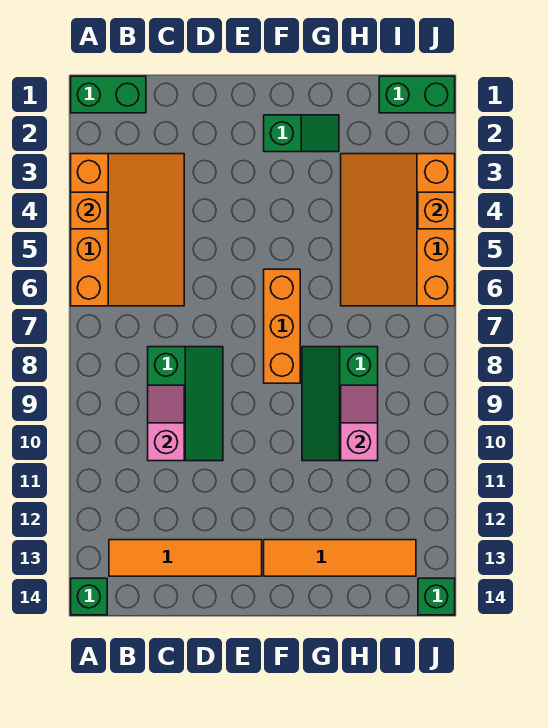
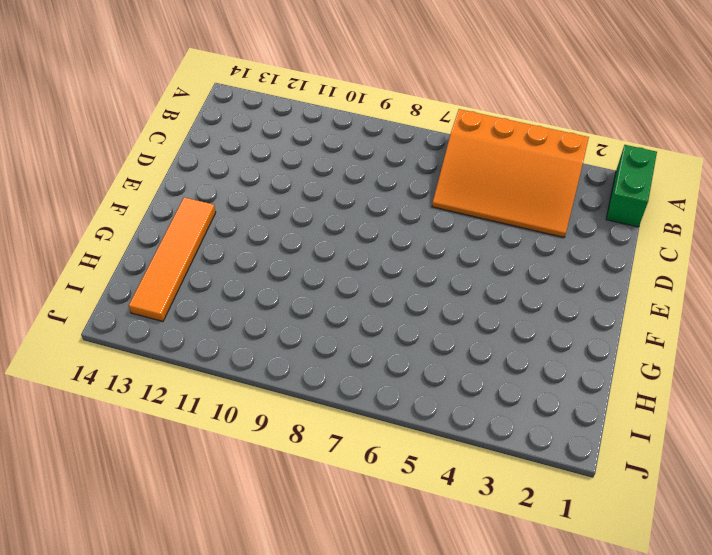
none -> green brick A14 level 1
none -> orange tile B13:E13 level 1
none -> green slope C8:D10 level 1 top C

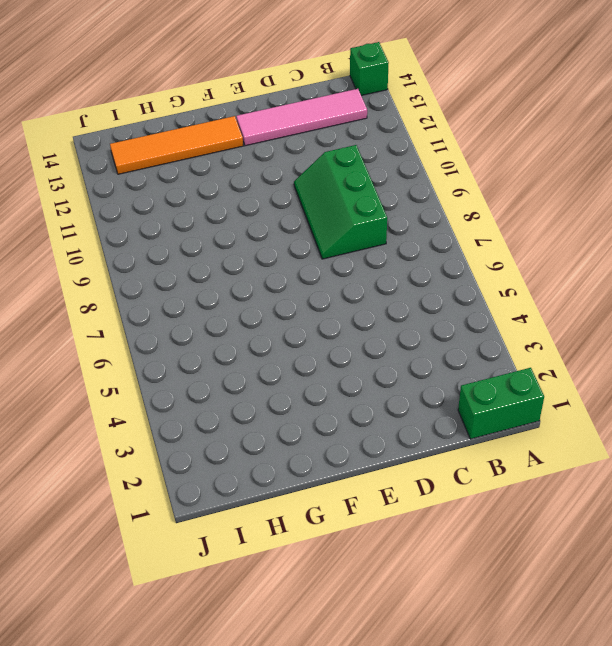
pink tile B13:E13 level 1 -> orange tile B13:E13 level 1
none -> orange slope A3:C6 level 1 top A
none -> green slope F2:G2 level 1 top F
none -> orange brick F6:F8 level 1

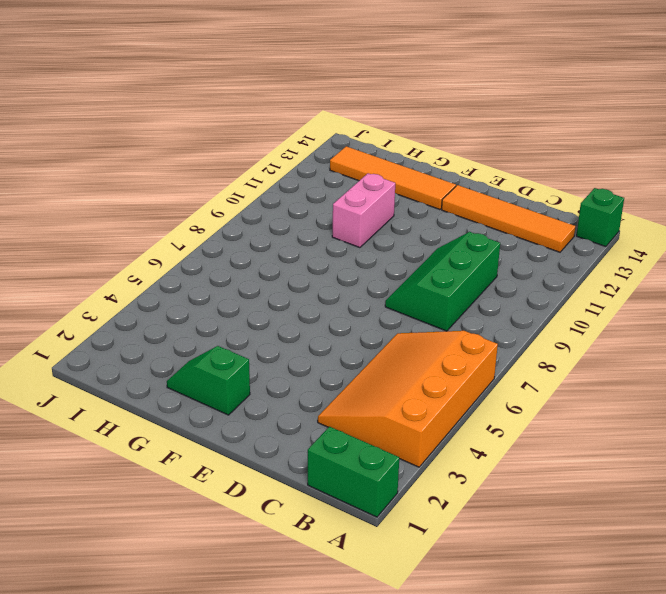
pink brick G10:G11 level 1 -> green slope G8:H10 level 1 top H
none -> orange brick F6:F8 level 1
none -> orange slope H3:J6 level 1 top J
none -> green brick I1:J1 level 1

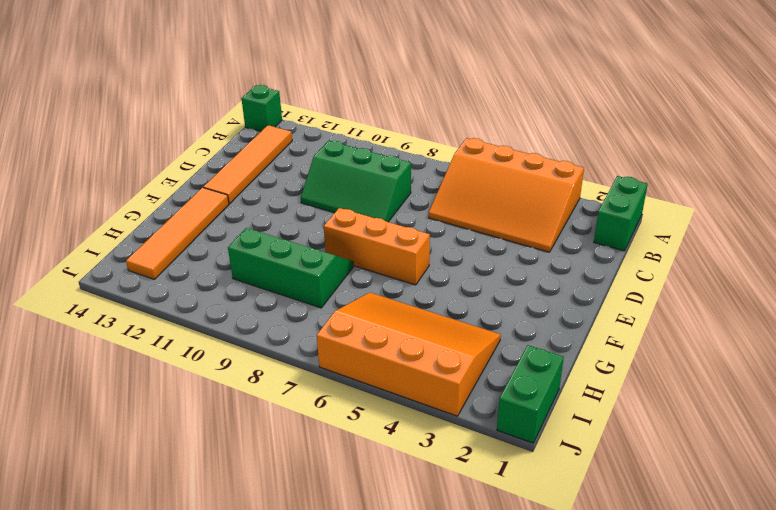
none -> green slope F2:G2 level 1 top F
none -> green brick J14 level 1
none -> orange brick A4 level 2

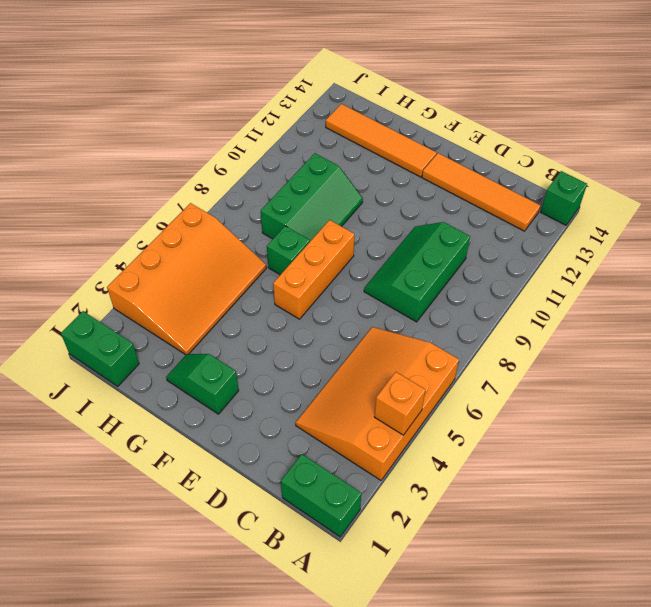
green brick G7 level 1 -> green brick J14 level 1
none -> pink slope C9:C10 level 2 top 10
none -> pink slope H9:H10 level 2 top 10
none -> orange brick J4 level 2

